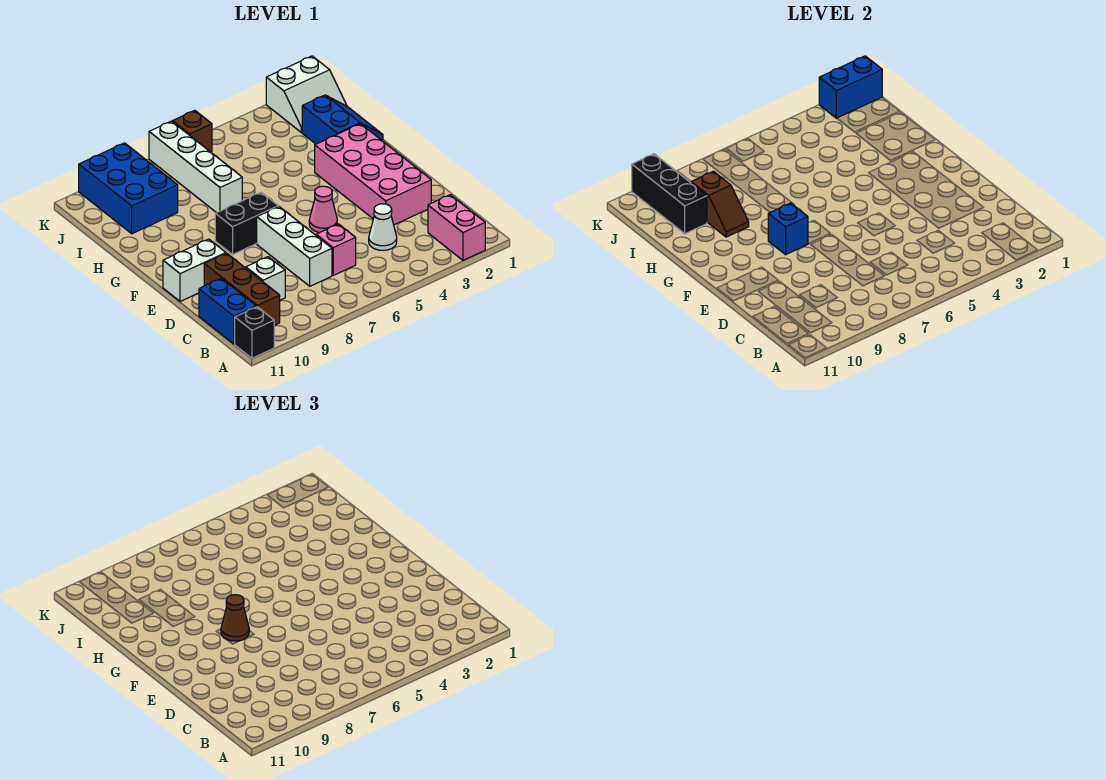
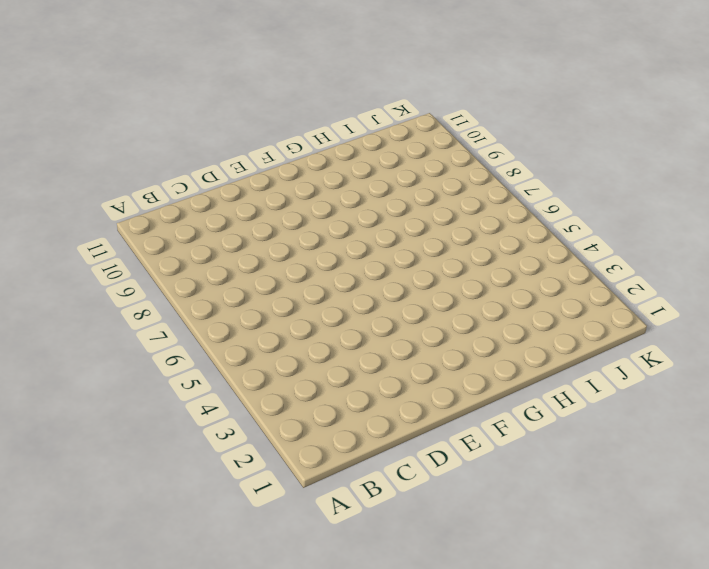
none -> pink brick A2:B2 level 1
none -> black brick A11 level 1
none -> brown brick B10:D10 level 1

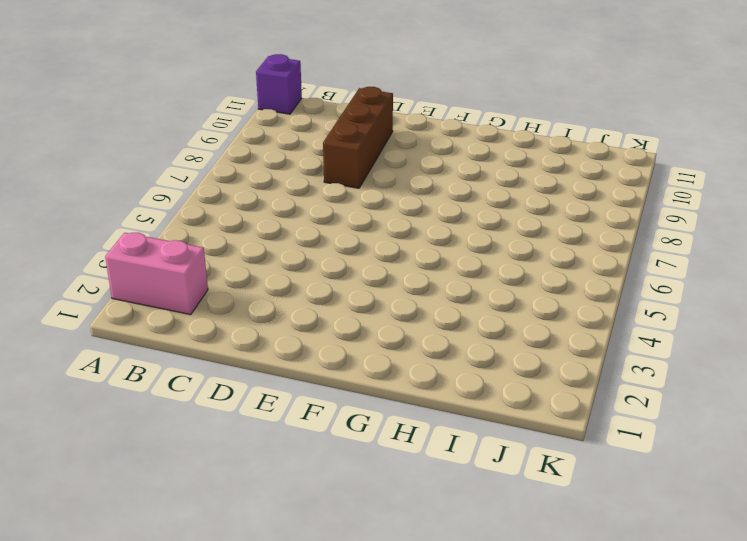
purple brick A11 level 1 -> black brick A11 level 1
brown brick D8:D10 level 1 -> brown brick B10:D10 level 1
none -> blue brick B11:C11 level 1
none -> white cone C4 level 1
none -> pink brick C6 level 1

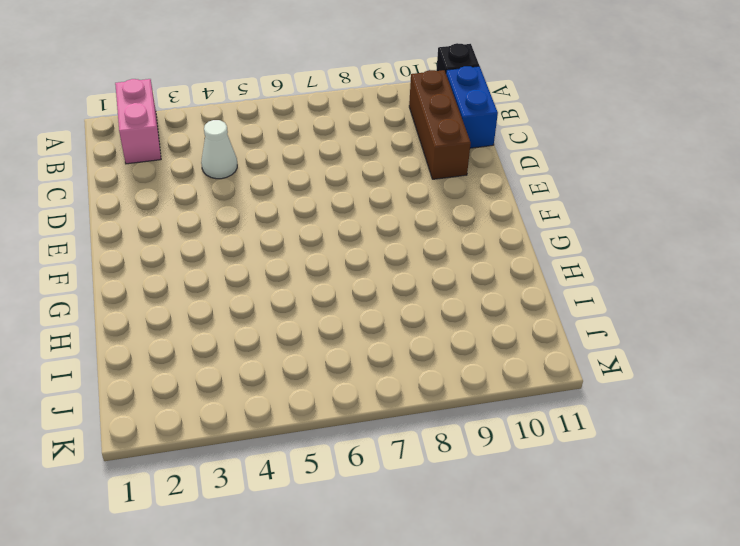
none -> pink brick C6 level 1
none -> white brick C7:E7 level 1
none -> white brick C9 level 1

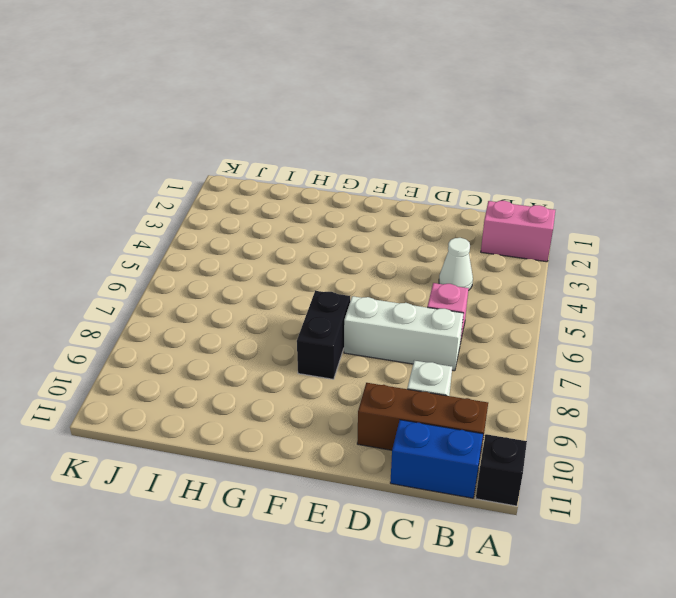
none -> pink brick D2:G3 level 1
none -> pink cone E5 level 1
none -> white brick E10:E11 level 1

